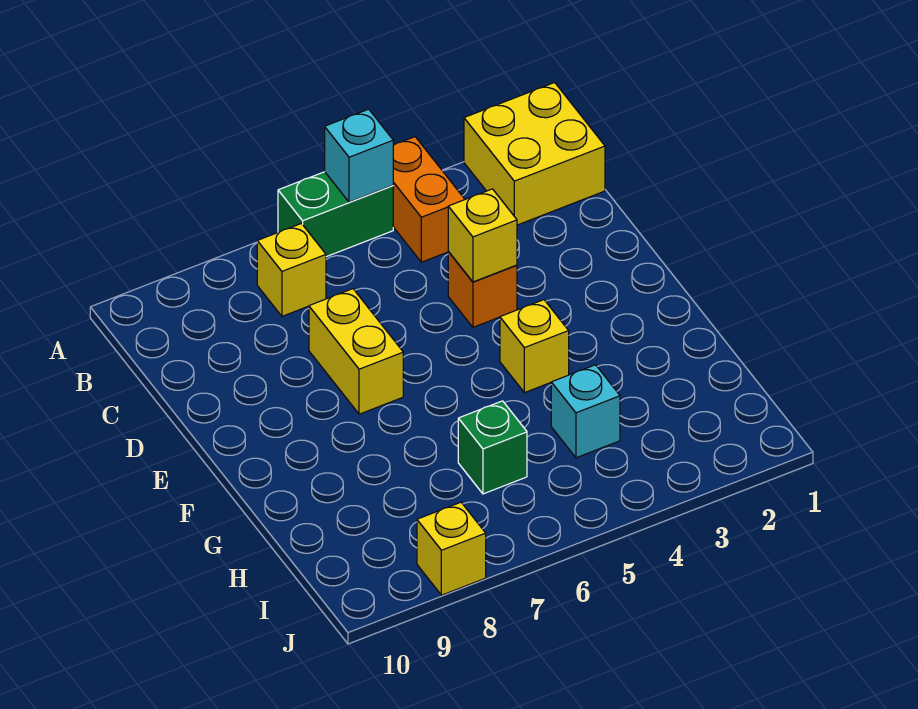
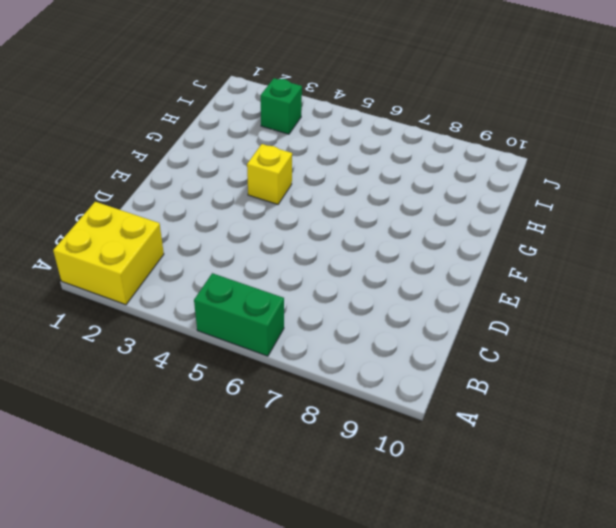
green brick I3 level 1 -> green brick H6 level 1
none -> orange brick A4:B4 level 1
none -> yellow brick B7 level 1
none -> orange brick D4 level 1

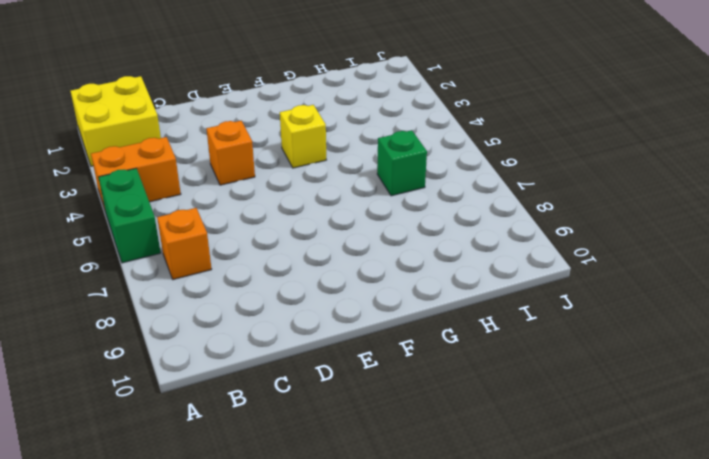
orange brick B7 level 1 -> yellow brick B7 level 1
none -> yellow brick D7:E7 level 1
none -> cyan brick H4 level 1
none -> yellow brick J8 level 1

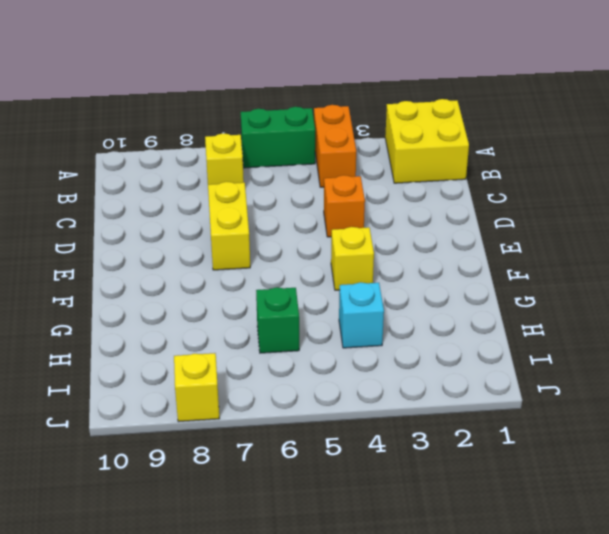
none -> cyan brick A5 level 2
none -> yellow brick D4 level 2

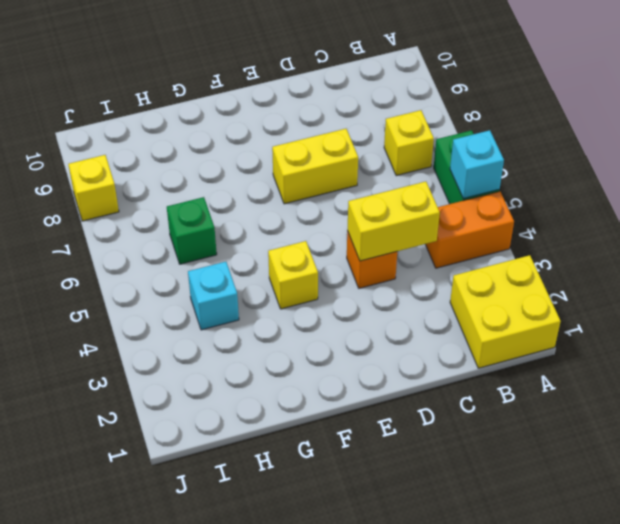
yellow brick C4:D4 level 2 -> yellow brick D4 level 2

